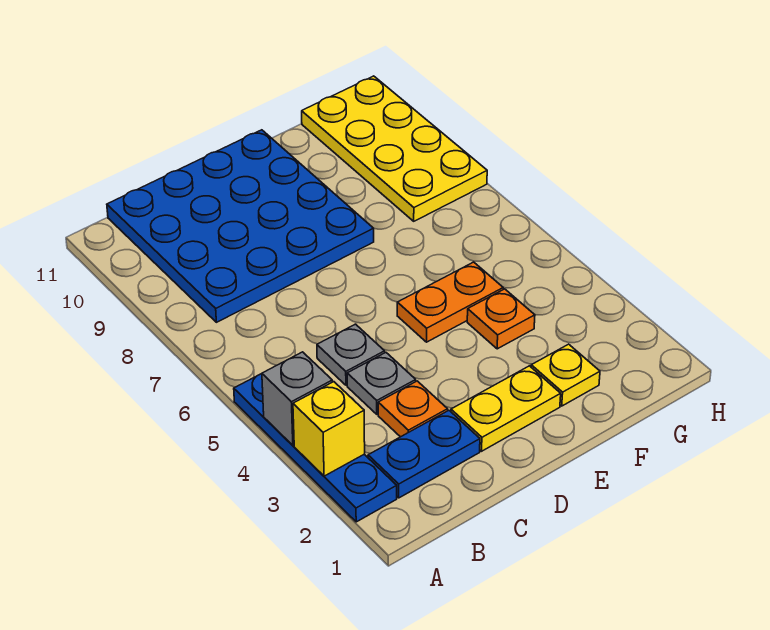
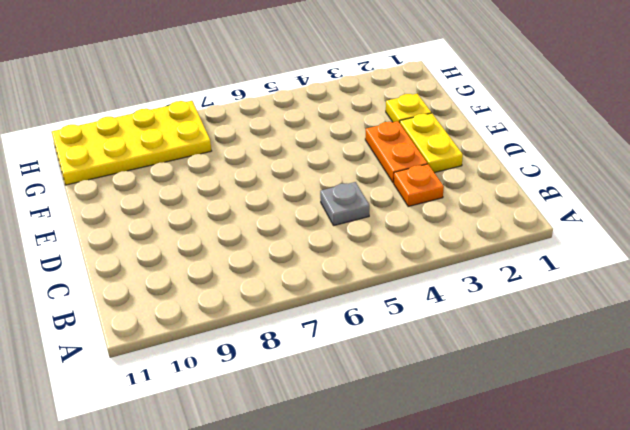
orange plate D3:E3 level 1 -> orange plate E5:F5 level 1
none -> blue plate A2:A5 level 1
none -> blue plate B2:C2 level 1
none -> blue plate B8:E11 level 1

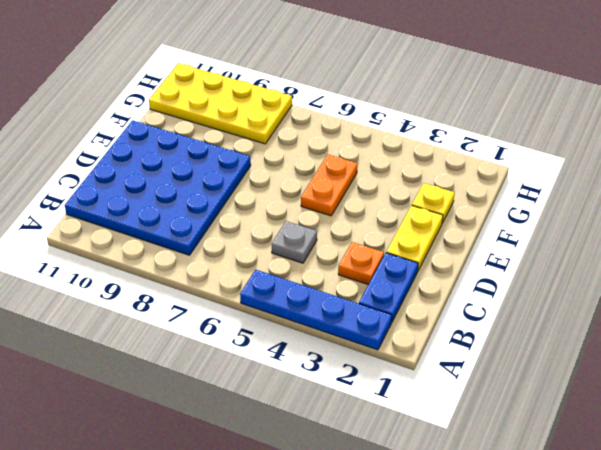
none -> grey plate C4 level 1
none -> orange plate F4 level 1
none -> yellow brick A3 level 2

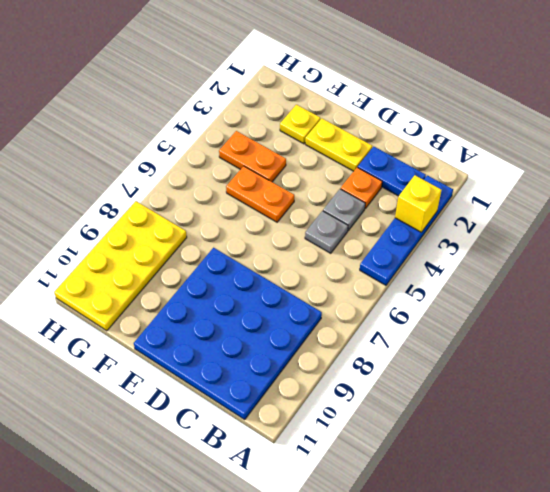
orange plate F4:G4 level 1 -> orange plate F4 level 1
none -> grey brick A4 level 2

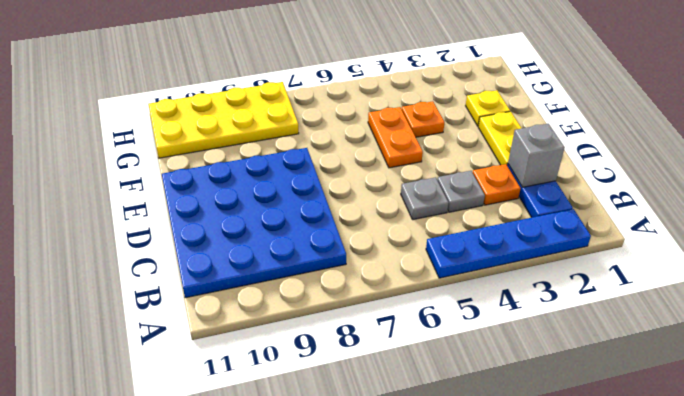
grey brick C2 level 2 -> grey brick A4 level 2
none -> yellow brick A3 level 2

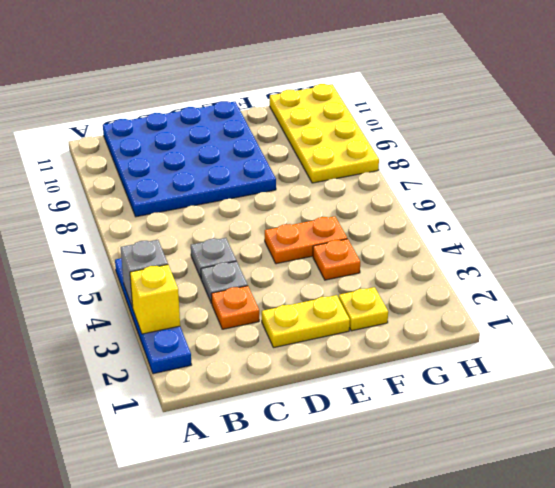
none -> blue plate B2:C2 level 1

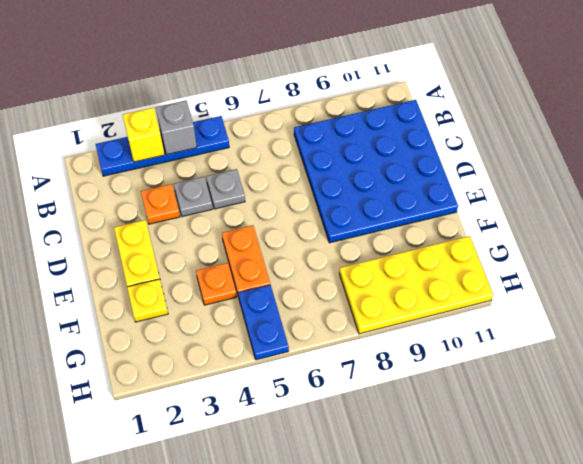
blue plate G5:H5 level 1 -> blue plate B2:C2 level 1

